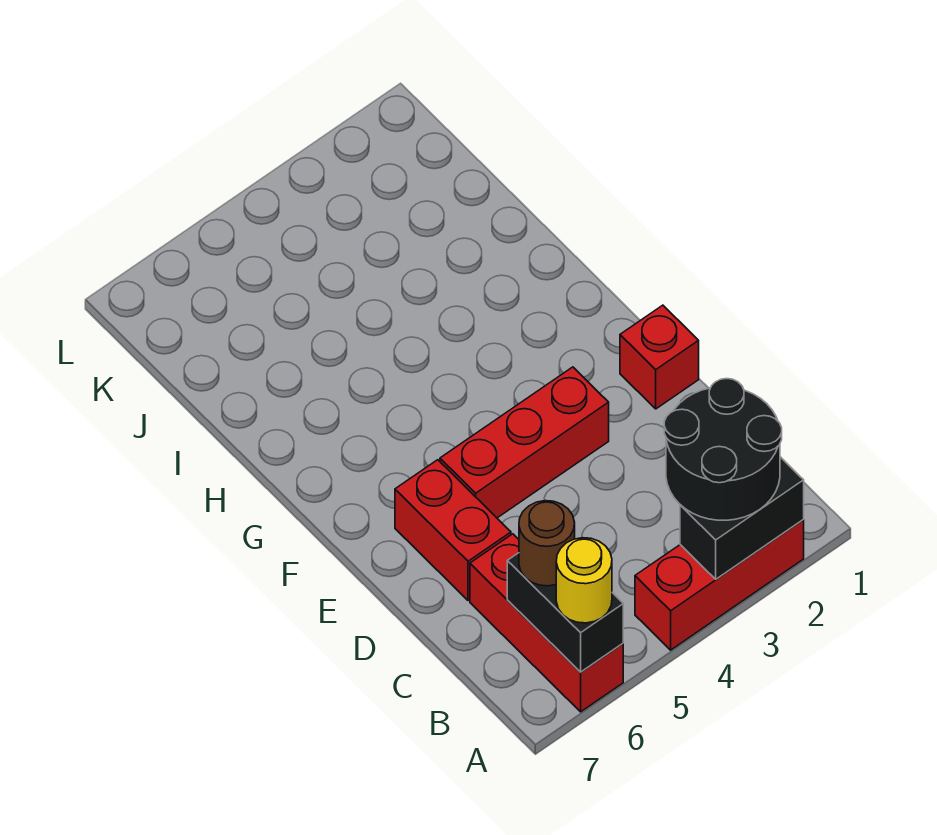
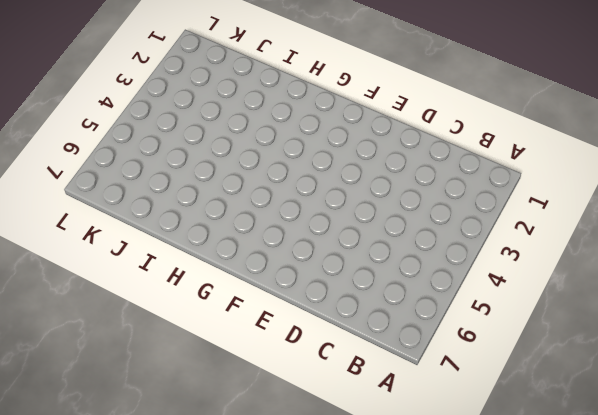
none -> red brick A2:A4 level 1
none -> red brick A6:C6 level 1

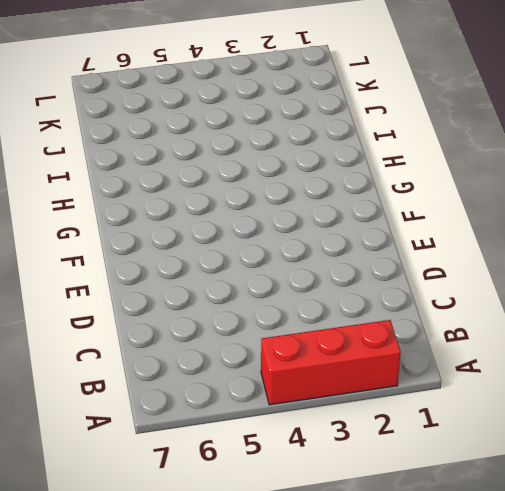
none -> red brick A6:C6 level 1
none -> red brick D6:E6 level 1

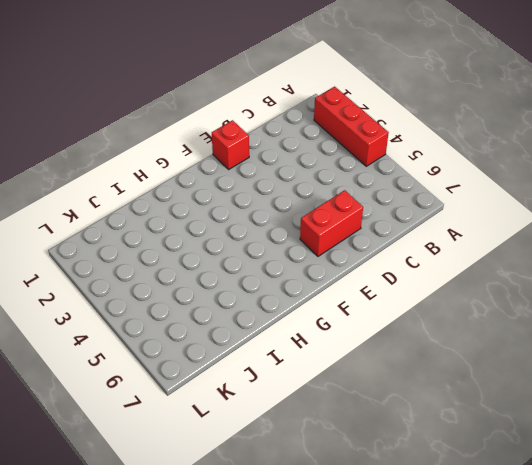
none -> red brick A6:C6 level 1
none -> red brick E3:E5 level 1

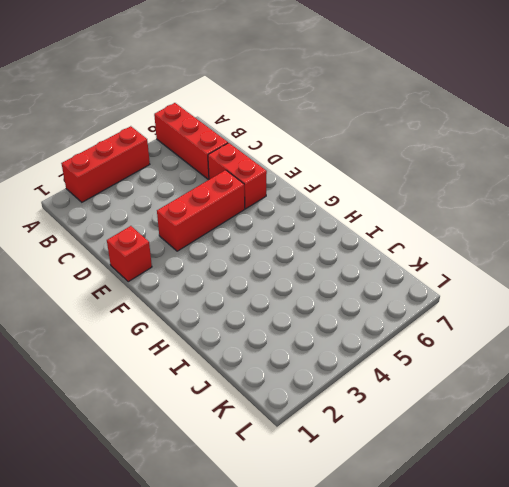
none -> black brick A2:A3 level 2
none -> black brick A6:B6 level 2

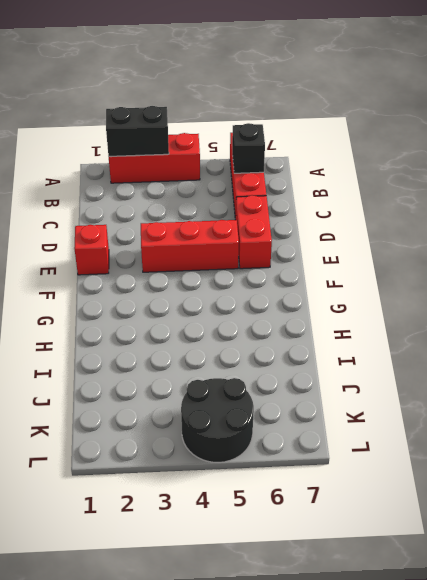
black brick B6 level 2 -> black brick A6:B6 level 2
black round brick K4:L5 level 1 -> black round brick A2:B3 level 3
none -> yellow round brick A6 level 3
none -> brown round brick B6 level 3

